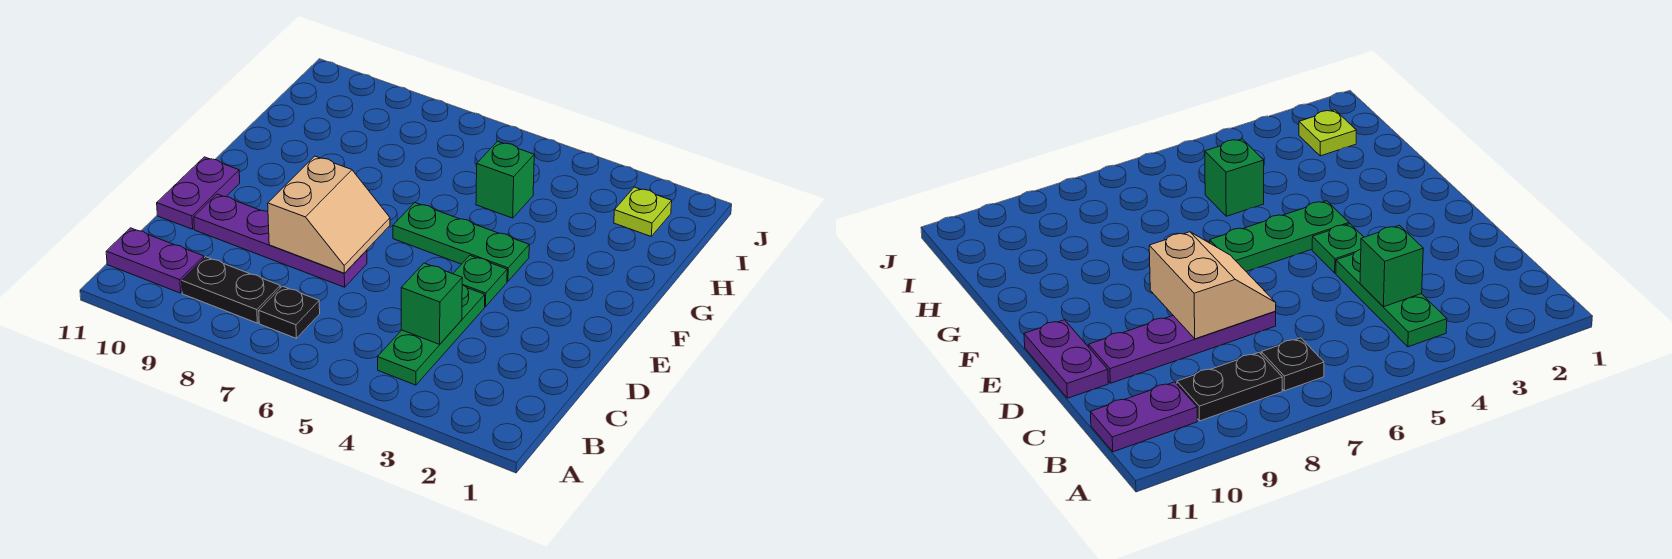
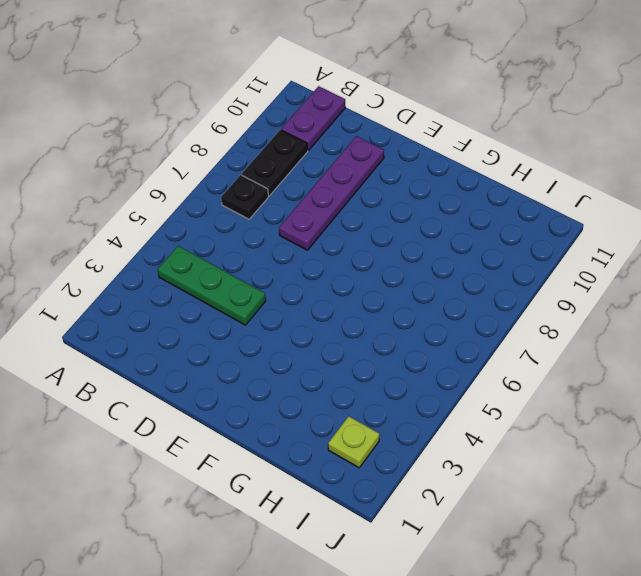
none -> purple plate D11:E11 level 1
none -> green plate E4 level 1
none -> green plate F4:F6 level 1

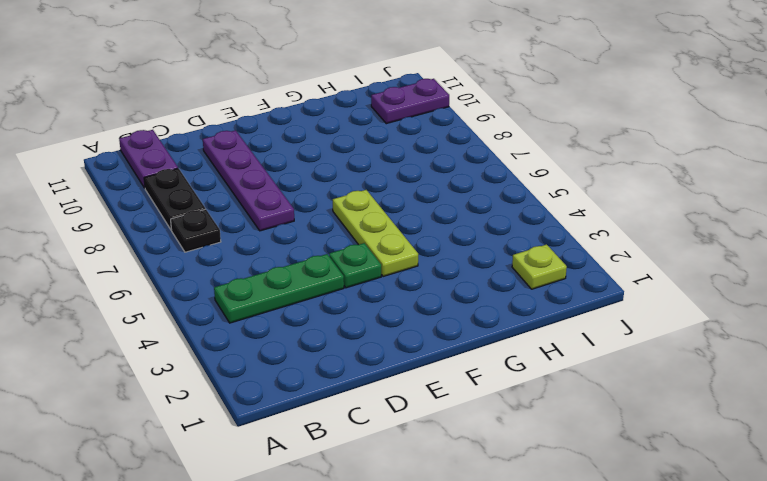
lime plate F4:F6 level 1 -> green plate F4:F6 level 1
purple plate I10:J10 level 1 -> purple plate D11:E11 level 1
none -> green brick H5 level 1
none -> green brick C4 level 2
none -> tan slope D7:E8 level 2 top 8

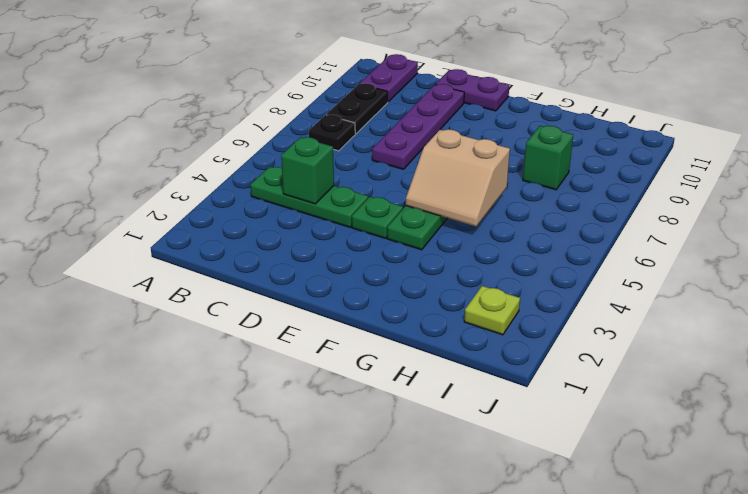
tan slope F5:G6 level 2 top 6 -> tan slope D7:E8 level 2 top 8
green brick H8 level 1 -> green brick H5 level 1

